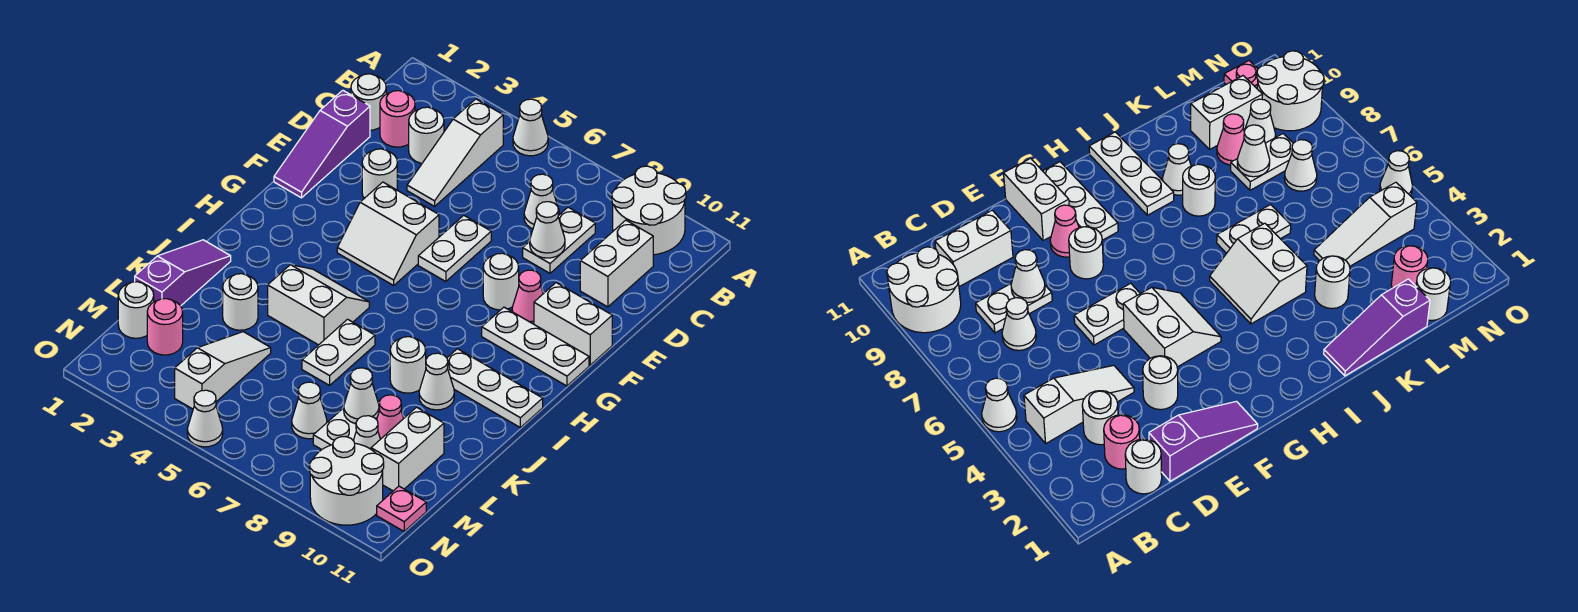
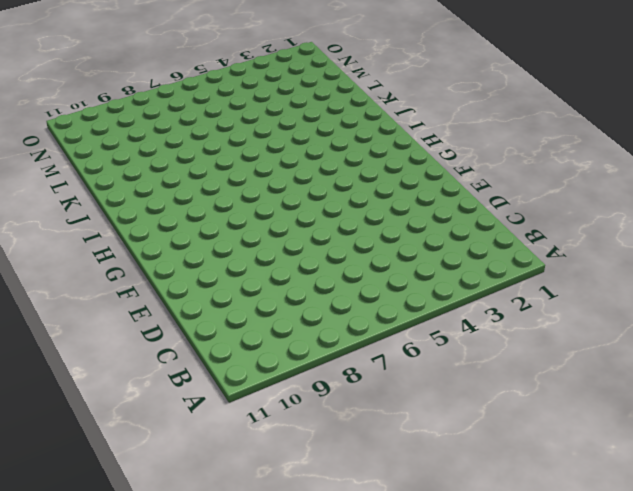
none -> white cone A5 level 1
none -> white round brick A9:B10 level 1
none -> white slope B4:D4 level 1 top B
none -> white round brick C1 level 1

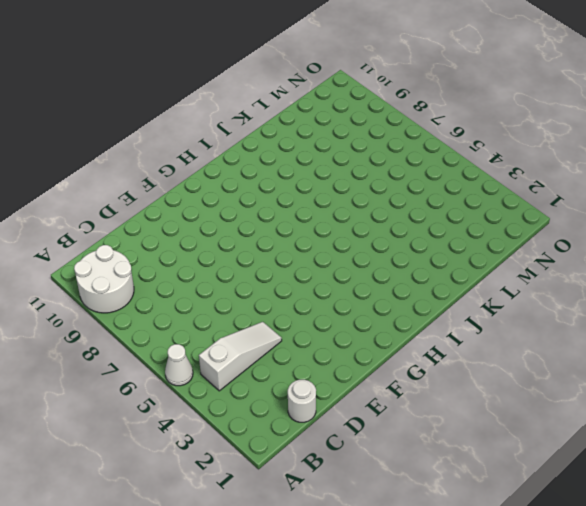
none -> pink round brick C2 level 1
none -> white round brick C3 level 1
none -> white cone C7 level 1
none -> white plate C8:D8 level 1

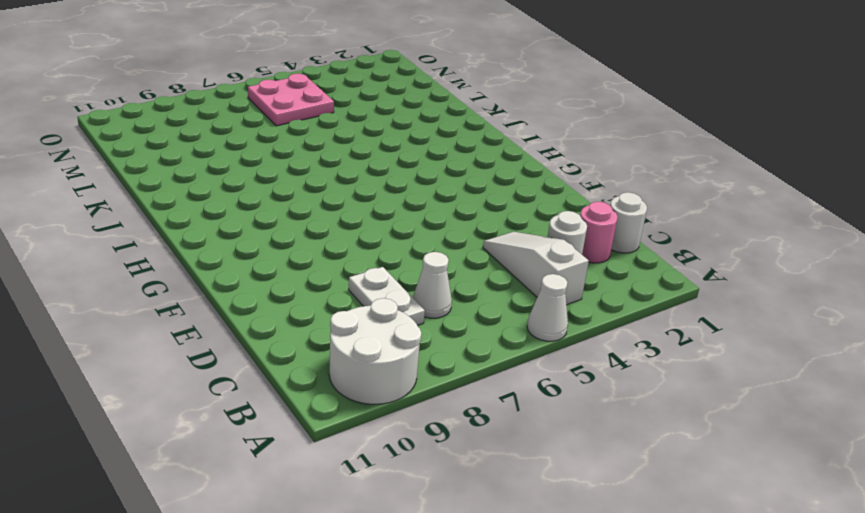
pink plate M5:N6 level 1 -> none
none -> white brick C10:D10 level 1
none -> purple slope D1:F1 level 1 top D
none -> white round brick E3 level 1
none -> white plate E6:F6 level 1

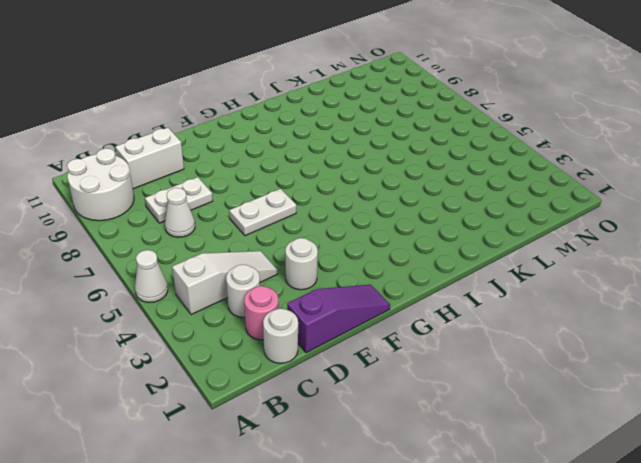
none -> white slope F4:G5 level 1 top F
none -> white round brick F8 level 1
none -> pink cone F9 level 1
none -> white brick F10:F11 level 1

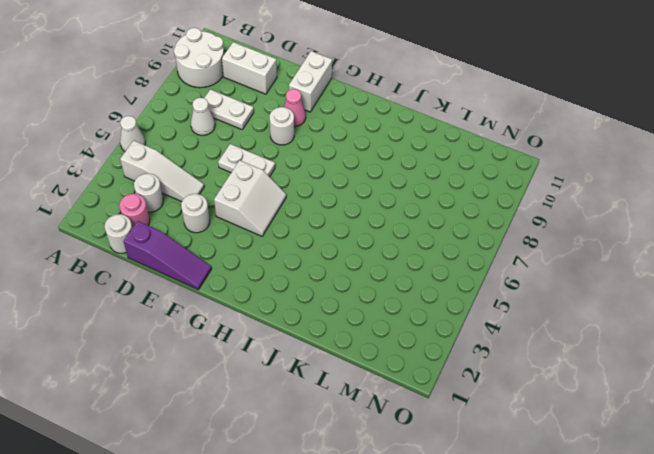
none -> white plate G9:G11 level 1
none -> white slope I4:J5 level 1 top J
none -> white plate I9:I11 level 1
none -> purple slope J1:L1 level 1 top L

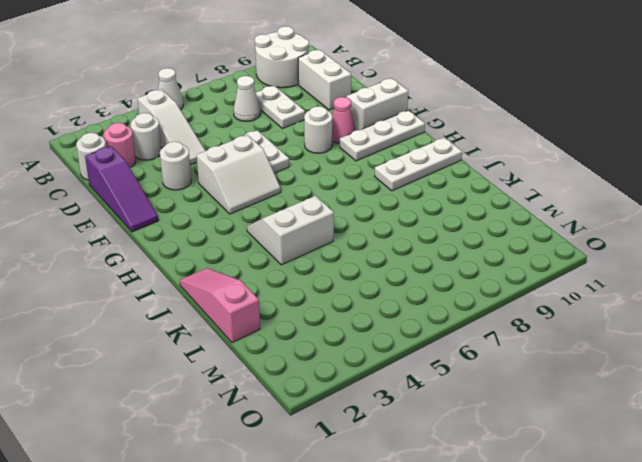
pink slope J1:L1 level 1 top L -> purple slope J1:L1 level 1 top L
none -> white plate J6:K6 level 1
none -> white round brick J8 level 1
none -> white cone J9 level 1
none -> white round brick K3 level 1

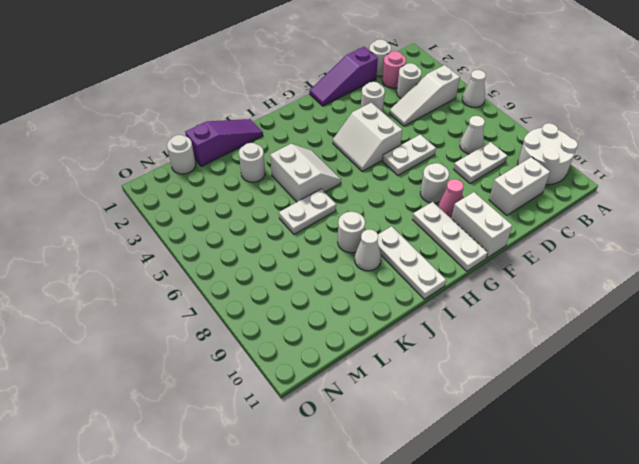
none -> white slope L4:N4 level 1 top N
none -> white plate L8:M8 level 1
none -> pink cone L9 level 1
none -> white brick L10:M10 level 1

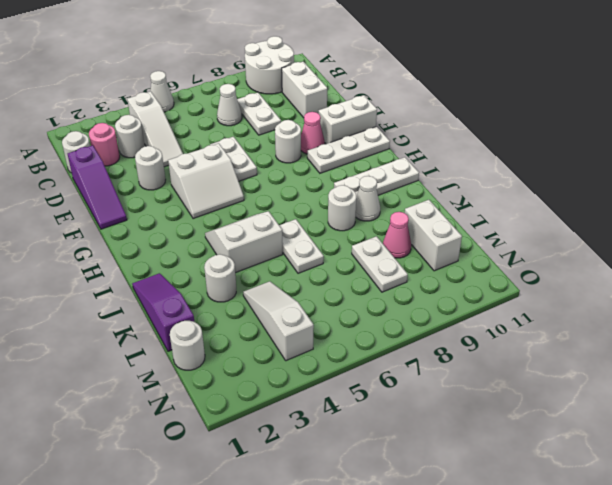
none -> pink round brick M2 level 1
none -> white cone M7 level 1
none -> white cone M9 level 1
none -> white round brick N9:O10 level 1

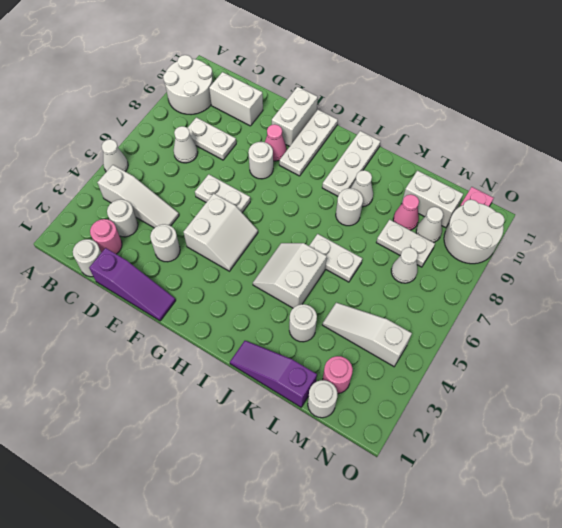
none -> white cone O5 level 1
none -> white cone D8 level 2
none -> white cone L8 level 2

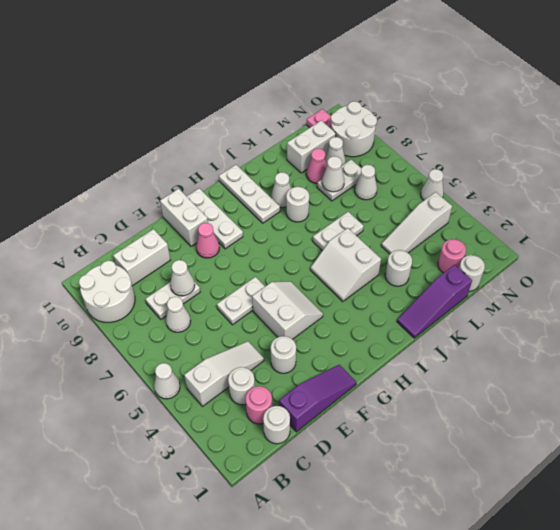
none -> white round brick F8 level 1

